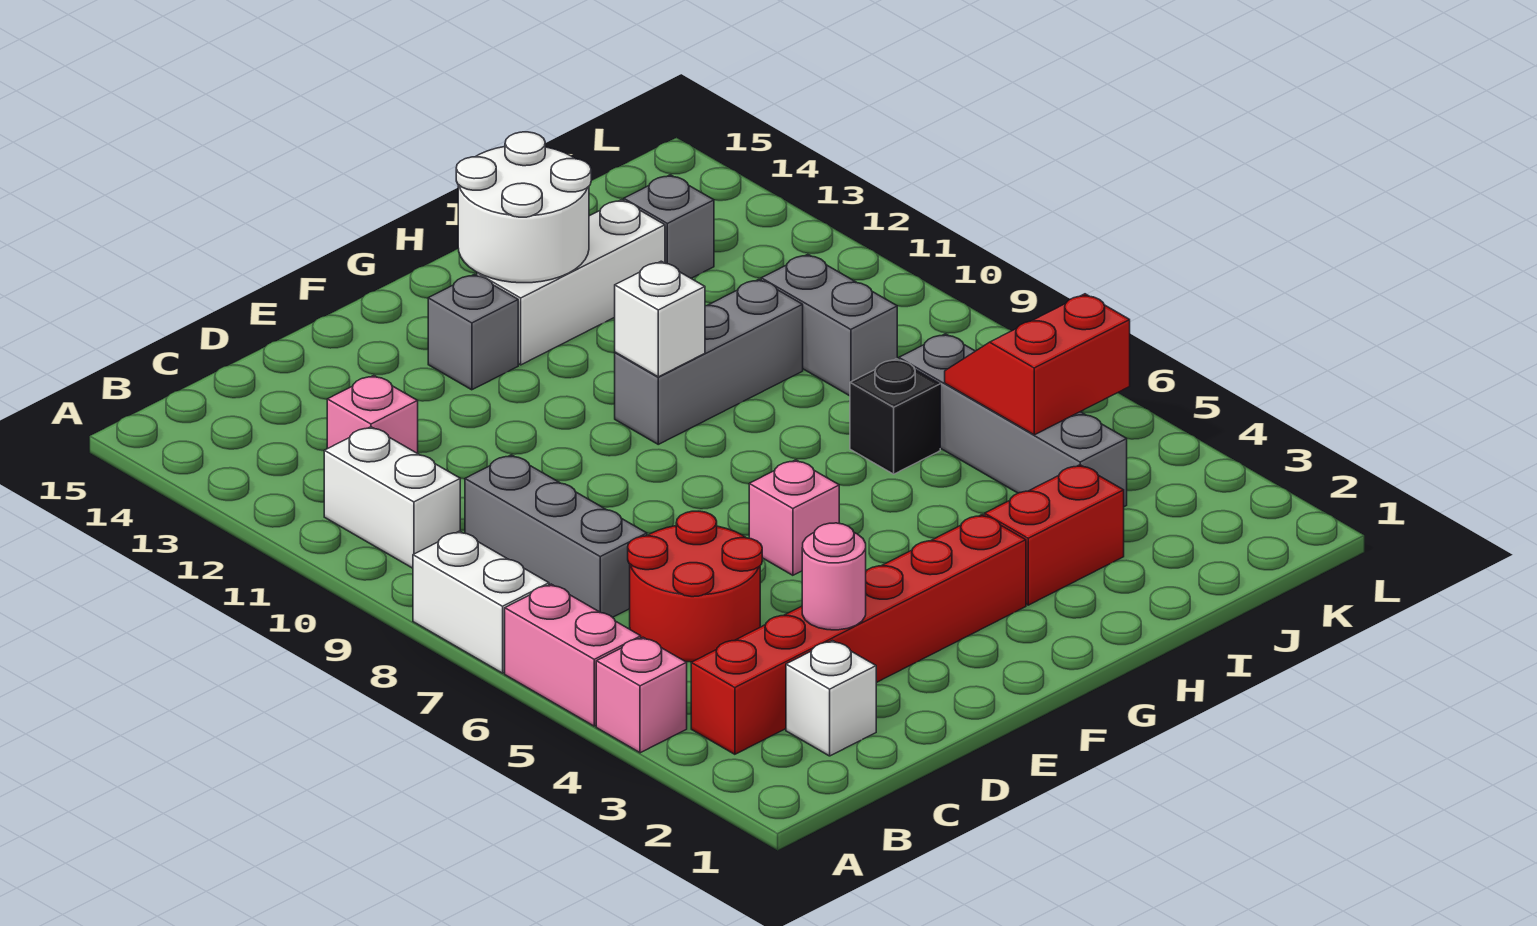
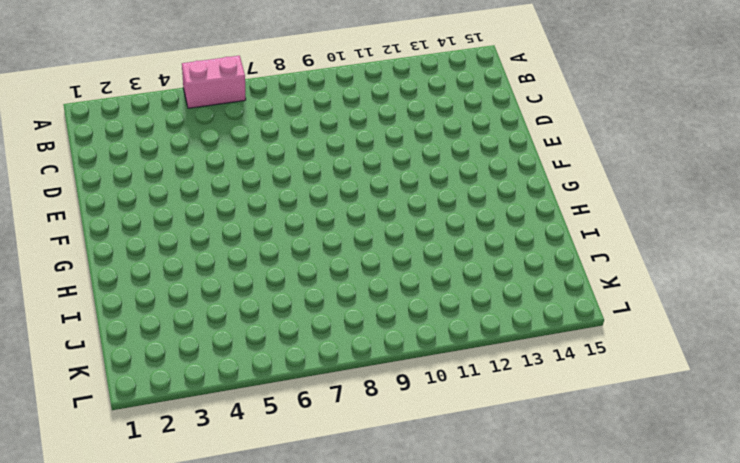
none -> pink brick A4 level 1
none -> white brick A7:A8 level 1
none -> red brick B3:G3 level 1

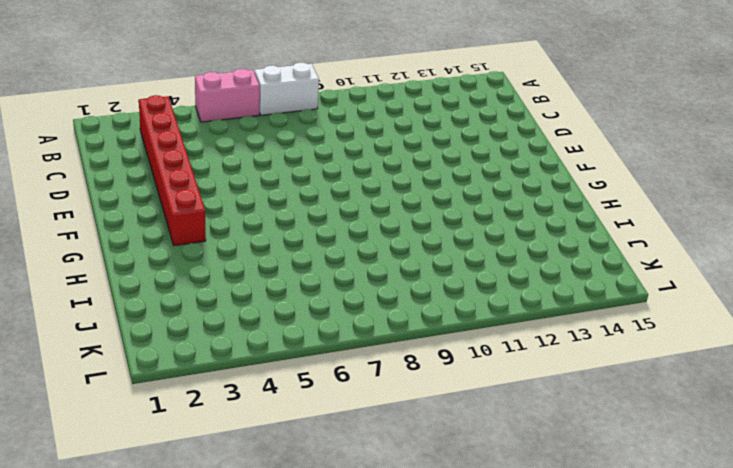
none -> pink brick A4 level 1
none -> white brick B10:B11 level 1
none -> white brick C2 level 1

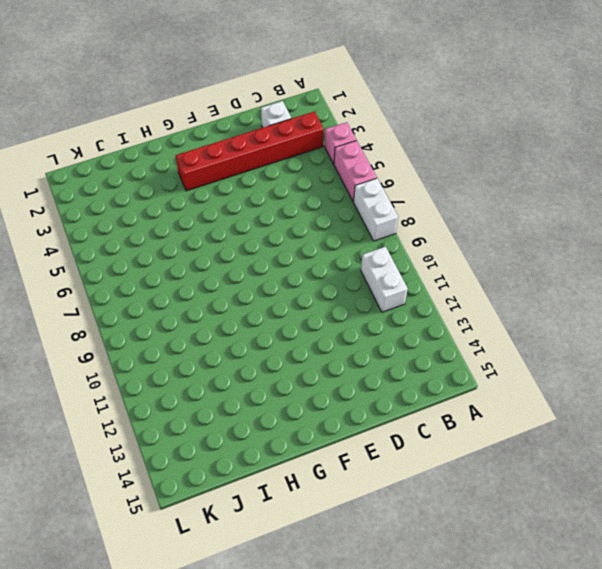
none -> red round brick C5:D6 level 1
none -> grey brick C7:C9 level 1
none -> pink brick C12 level 1

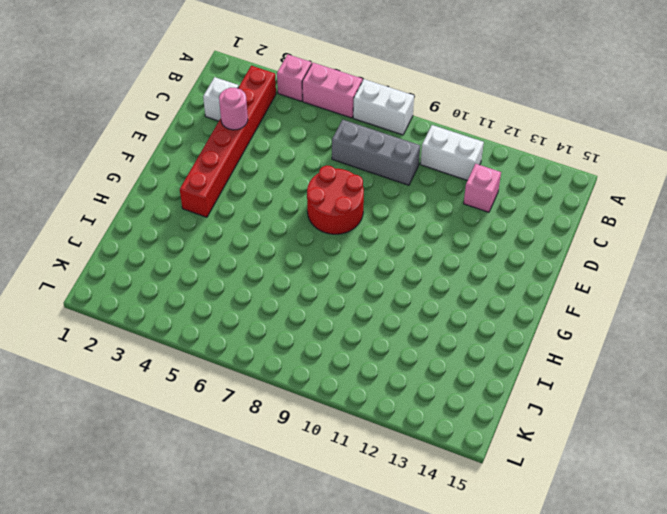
red round brick E7:F8 level 1 -> red round brick C5:D6 level 1
none -> pink brick F6 level 1
none -> grey brick F13 level 1
none -> grey brick G10:I10 level 1

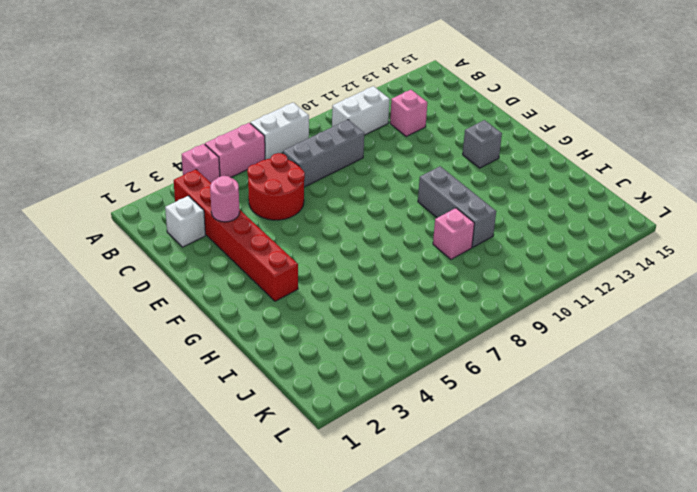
pink brick I9 level 1 -> pink brick F6 level 1
none -> white brick G13:I13 level 1
none -> red brick H3:I3 level 1
none -> black brick I7 level 1

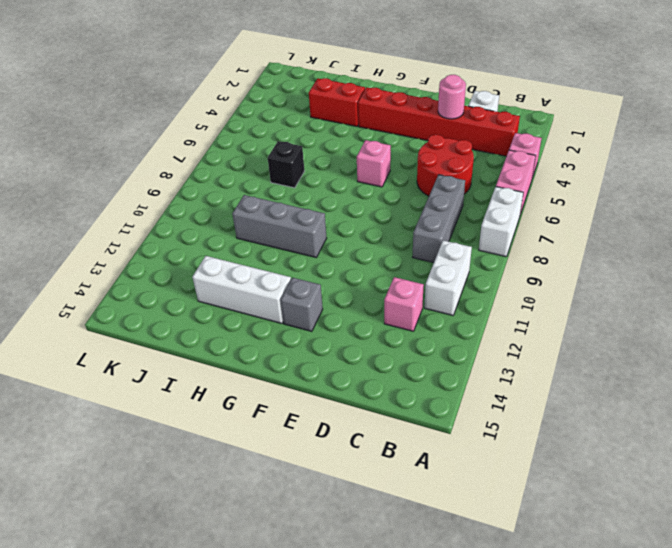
none -> grey brick J4:J7 level 1
none -> grey brick J9:J10 level 1
none -> grey brick J13 level 1

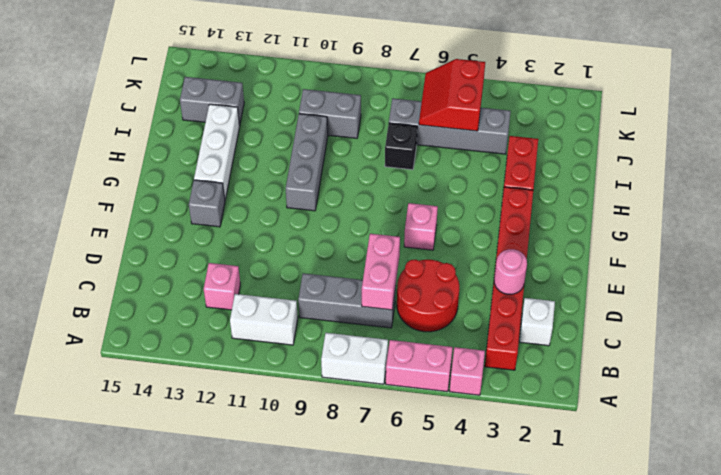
pink brick C7:D7 level 2 -> none
grey brick J13:J14 level 1 -> grey brick J13 level 1
none -> white brick G10 level 2
none -> white round brick G13:H14 level 2

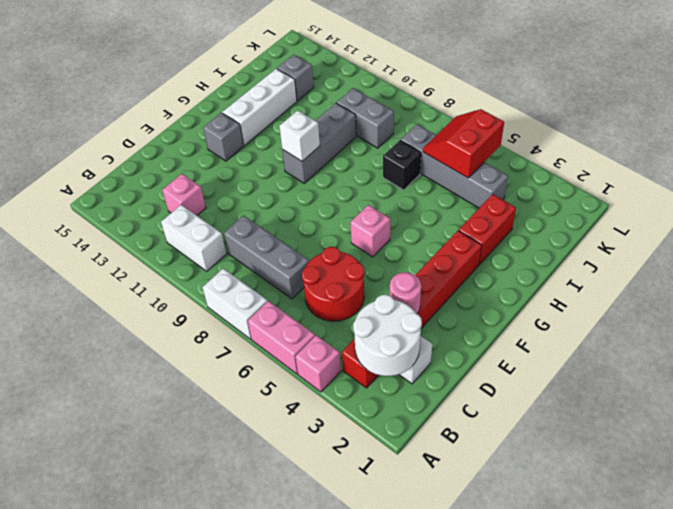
white round brick B2:C3 level 2 -> white round brick G13:H14 level 2

